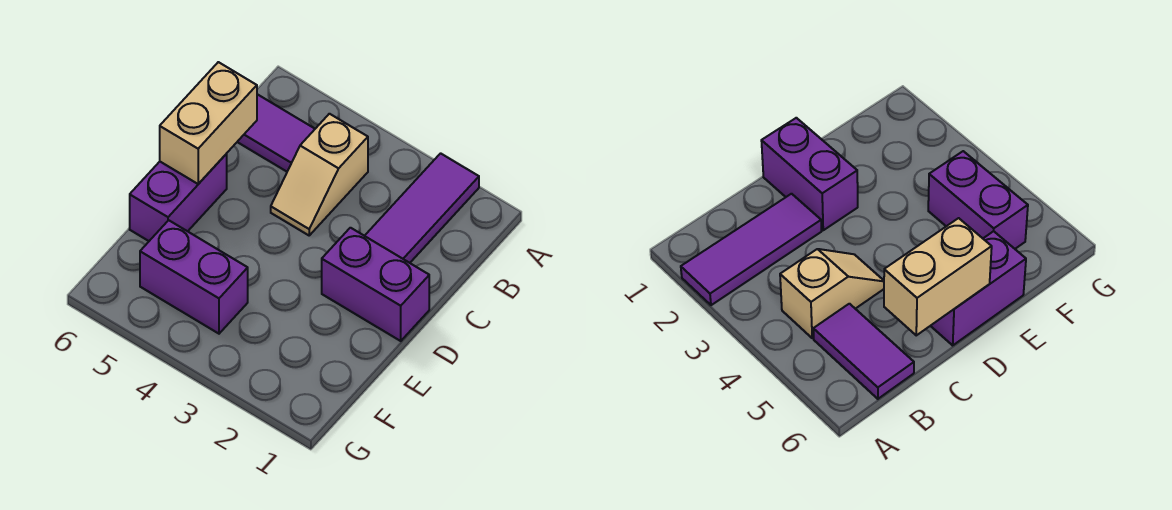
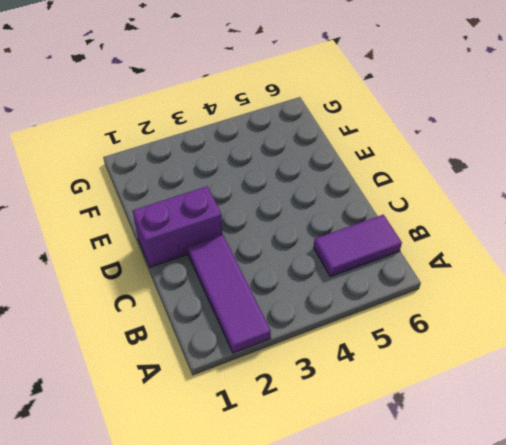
none -> tan slope B4:C4 level 1 top B
none -> purple brick D6:E6 level 1

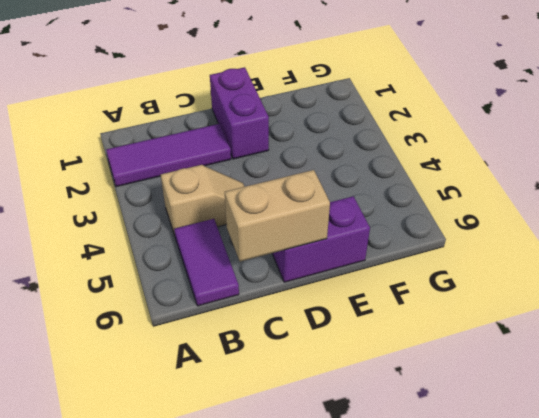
none -> purple brick F4:F5 level 1

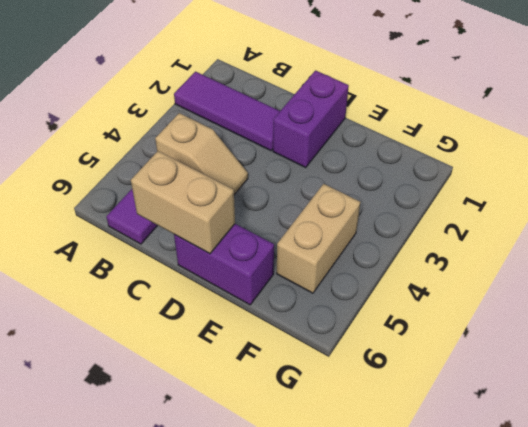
tan brick F4:F5 level 1 -> purple brick F4:F5 level 1

